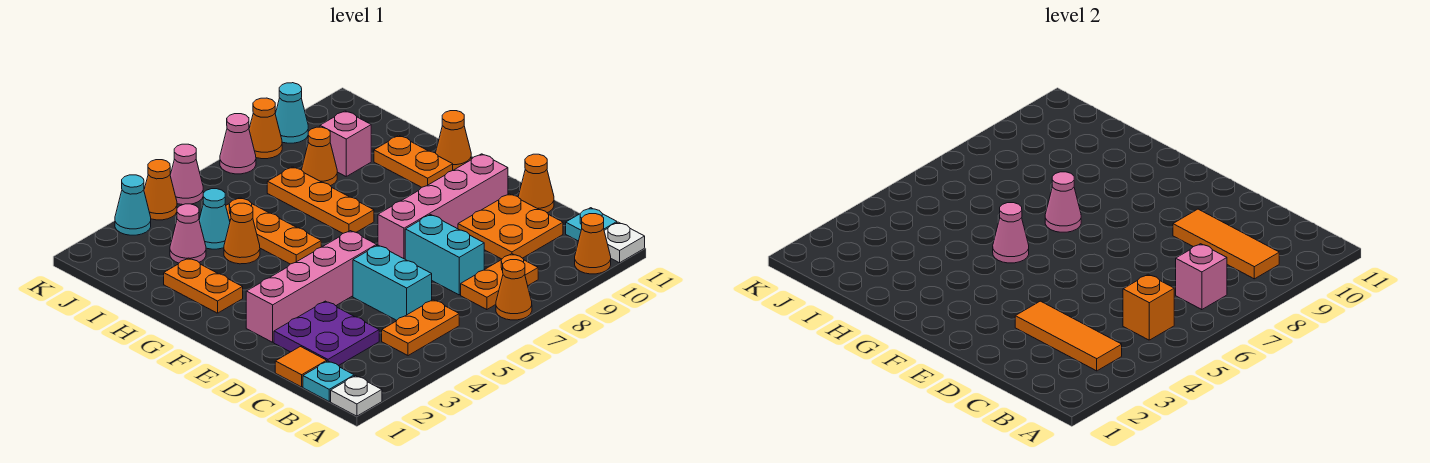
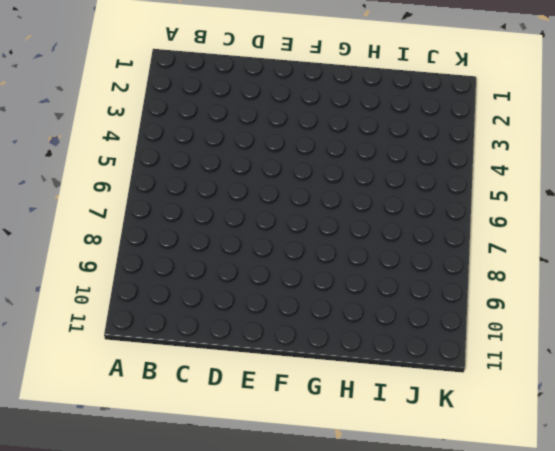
none -> white plate A1 level 1
none -> orange cone A7 level 1
none -> orange cone A10 level 1
none -> white plate A11 level 1

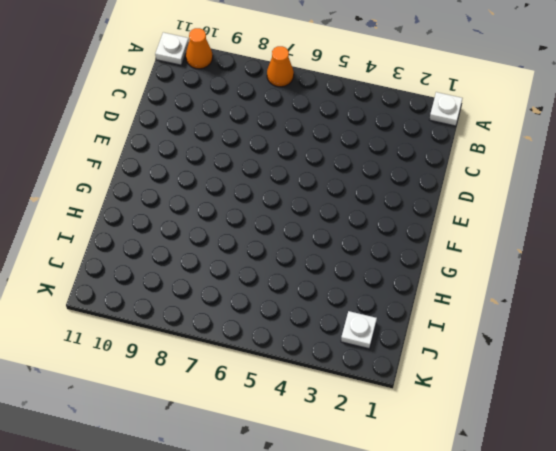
white plate J2 level 1 -> none
none -> cyan plate B1 level 1
none -> orange plate B4:B5 level 1
none -> orange plate B7:B8 level 1
none -> cyan plate B11 level 1

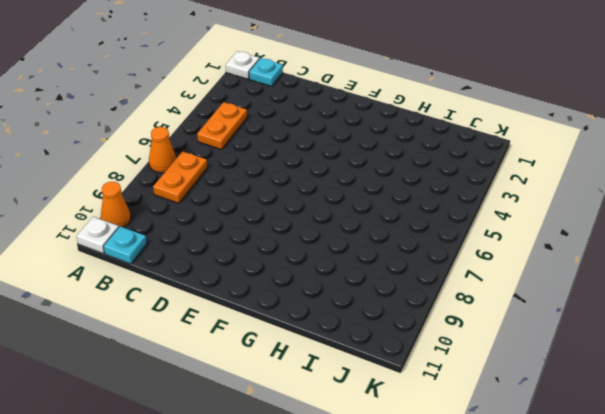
none -> orange tile C1 level 1
none -> purple plate C2:D3 level 1
none -> cyan brick C5:D5 level 1
none -> cyan brick C7:D7 level 1

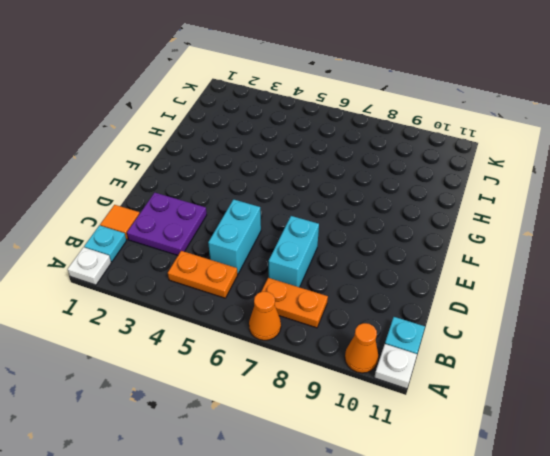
none -> orange plate C9:D10 level 1
none -> orange cone D11 level 1
none -> pink brick E2:E5 level 1
none -> pink brick E7:E10 level 1

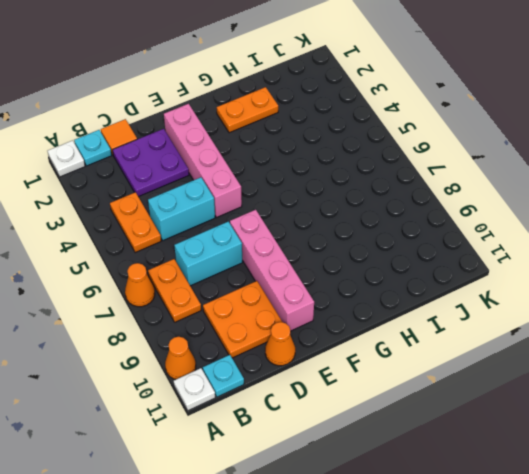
none -> orange plate G5:I5 level 1
none -> orange plate G7:I7 level 1
none -> orange plate G10:H10 level 1
none -> orange cone G11 level 1

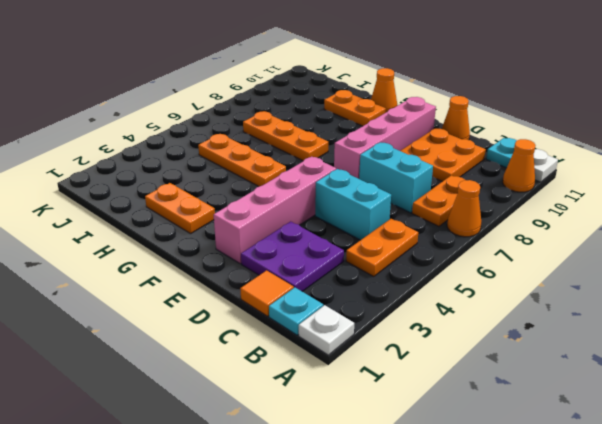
none -> orange cone H4 level 1
none -> pink cone I3 level 1
none -> cyan cone I4 level 1
none -> orange cone I8 level 1

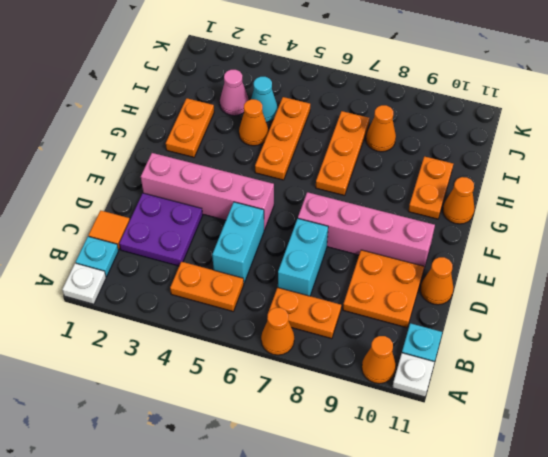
none -> pink brick I9 level 1
none -> cyan cone K3 level 1
none -> orange cone K4 level 1
none -> pink cone K5 level 1

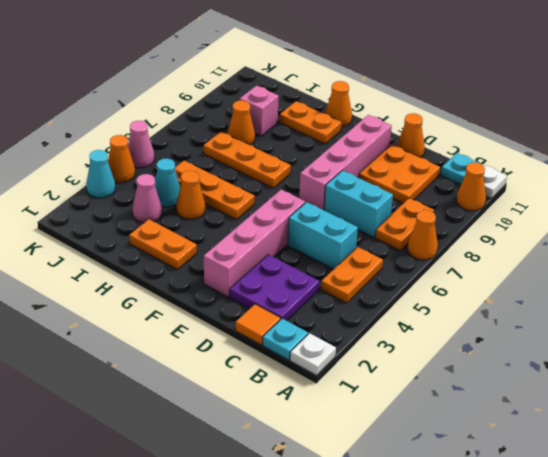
none -> pink cone K7 level 1
none -> orange cone K8 level 1
none -> cyan cone K9 level 1
none -> orange tile B3:D3 level 2

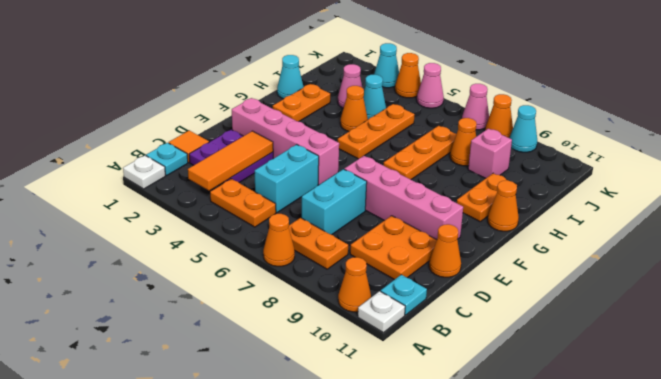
cyan cone H1 level 1 -> none
none -> orange brick B5 level 2
none -> pink brick B7 level 2
none -> orange tile B9:D9 level 2
none -> pink cone G5 level 2

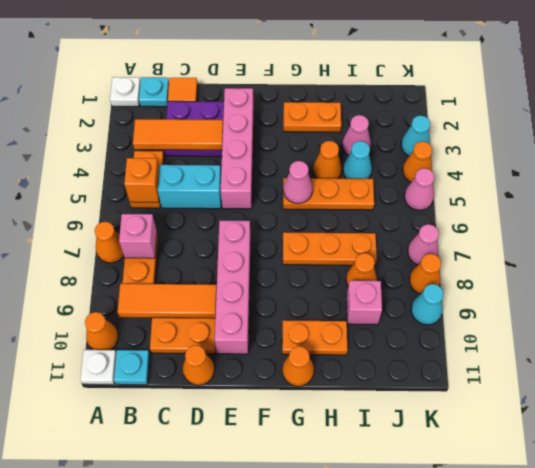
none -> cyan brick C7:D7 level 1
none -> pink cone G7 level 2

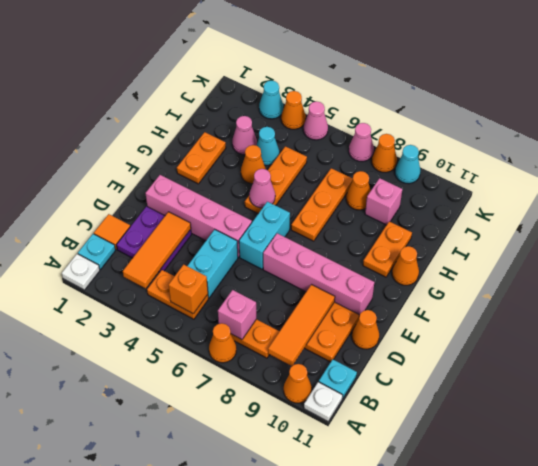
cyan brick E6:F6 level 1 -> cyan brick C7:D7 level 1
none -> pink cone G7 level 2

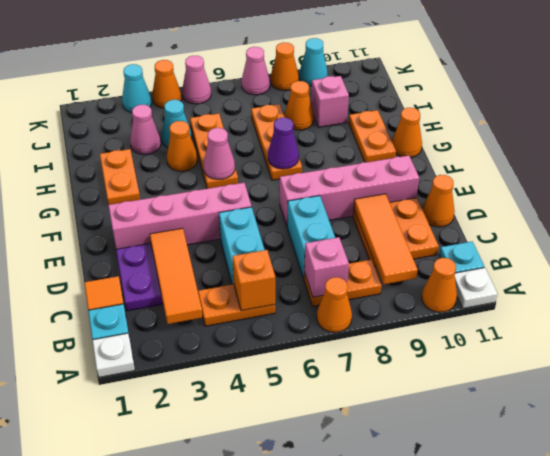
purple cone G7 level 2 -> pink cone G7 level 2

